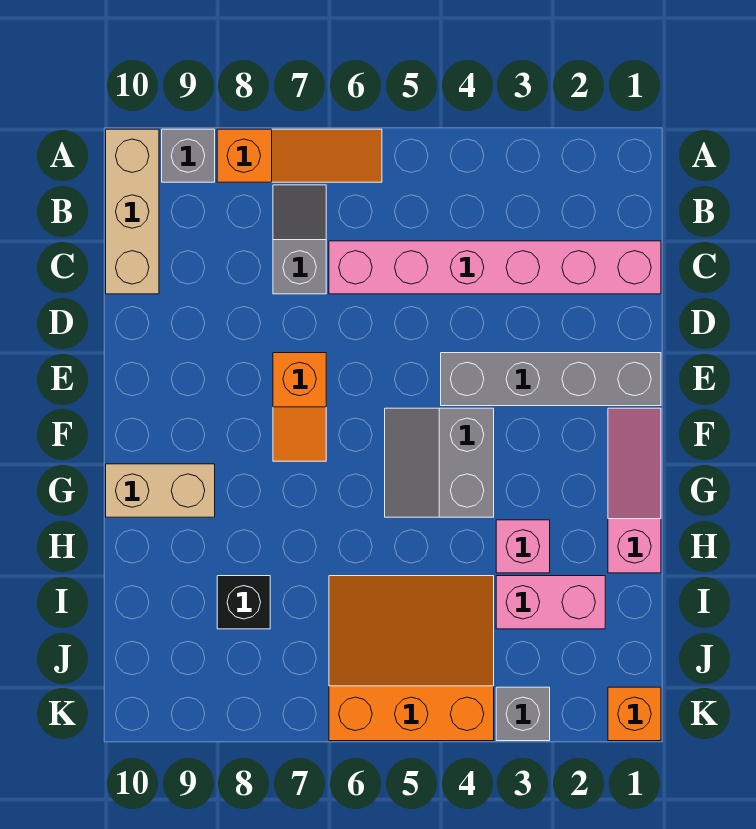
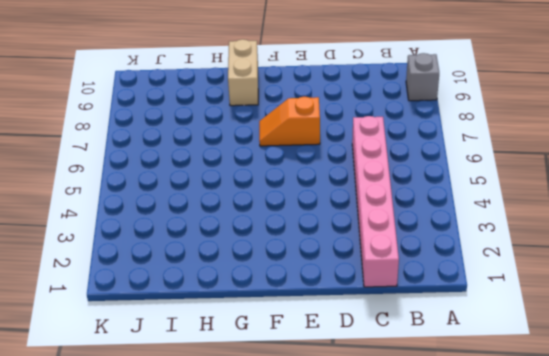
none -> orange slope A6:A8 level 1 top 8
none -> tan brick A10:C10 level 1
none -> grey slope B7:C7 level 1 top C

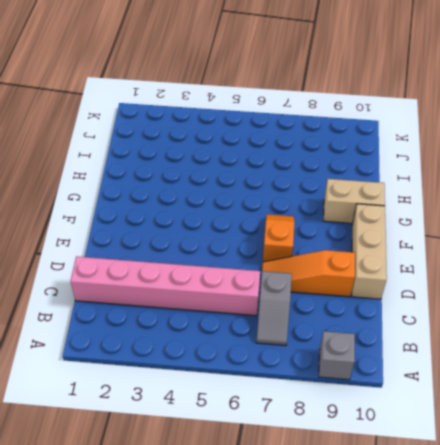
orange slope D7:D9 level 1 top 9 -> orange slope A6:A8 level 1 top 8
tan brick D10:F10 level 1 -> tan brick A10:C10 level 1
none -> grey brick E1:E4 level 1
none -> pink slope F1:H1 level 1 top H
none -> grey slope F4:G5 level 1 top 4

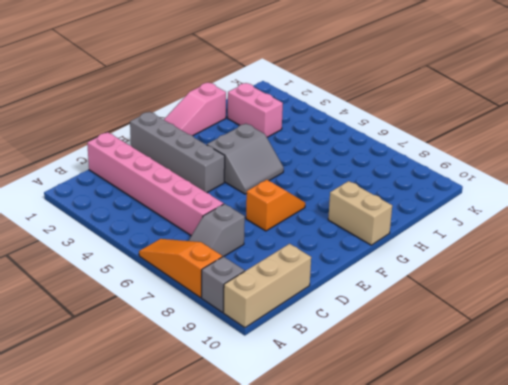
none -> pink brick H3 level 1
none -> orange slope I4:K6 level 1 top K
none -> black brick I8 level 1

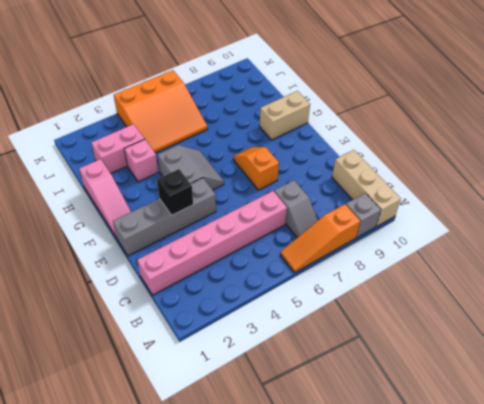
black brick E3 level 2 -> black brick I8 level 1
none -> orange brick K1 level 1
none -> grey brick K3 level 1

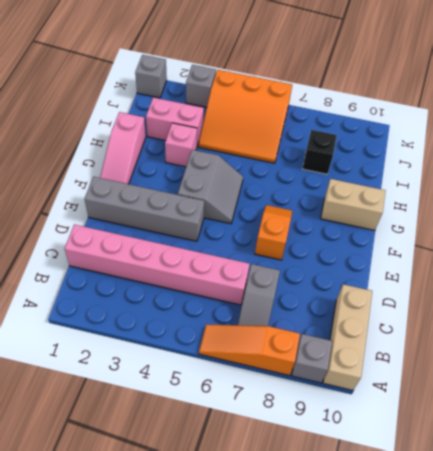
grey brick K1 level 1 -> orange brick K1 level 1

